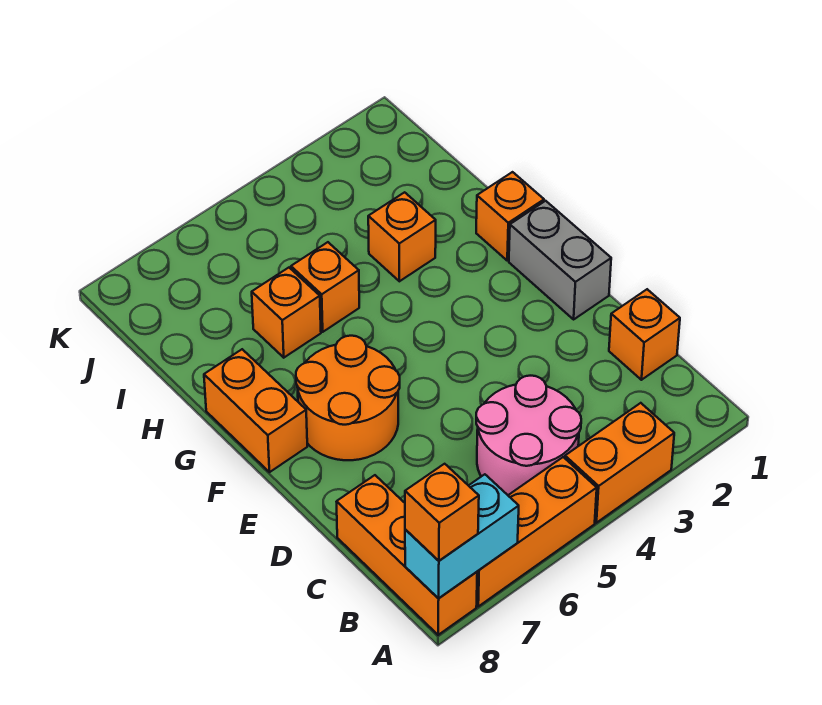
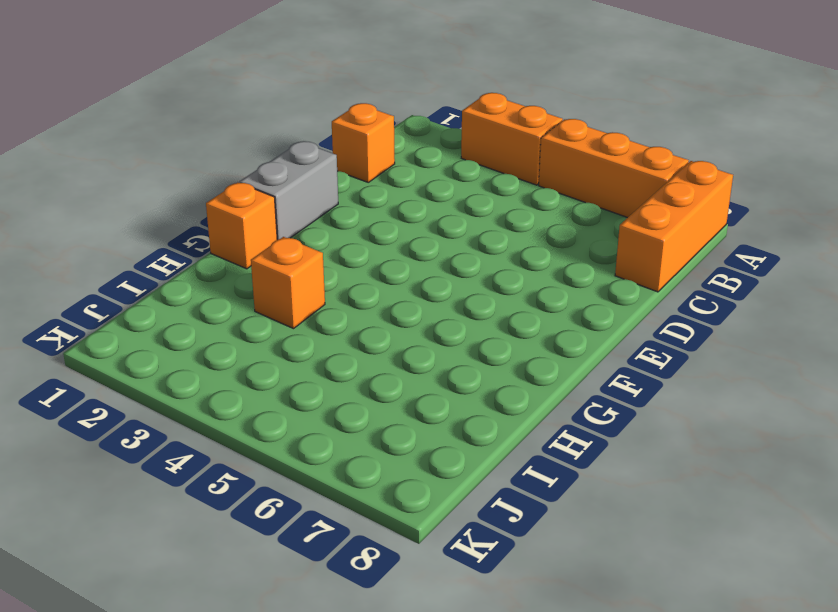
none -> pink round brick B4:C5 level 1
none -> orange round brick E6:F7 level 1
none -> orange brick F8:G8 level 1

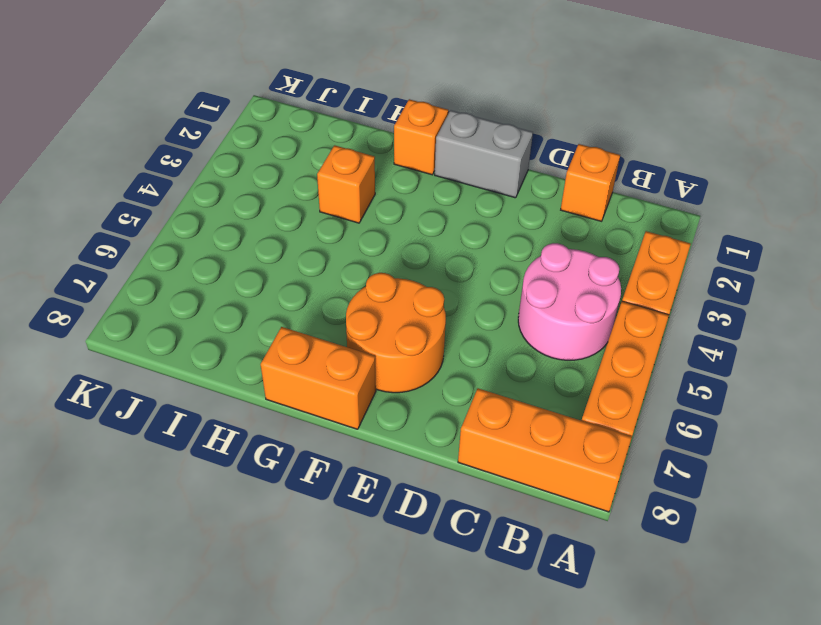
none -> orange brick H5 level 1
none -> orange brick H6 level 1
none -> cyan brick A7:A8 level 2

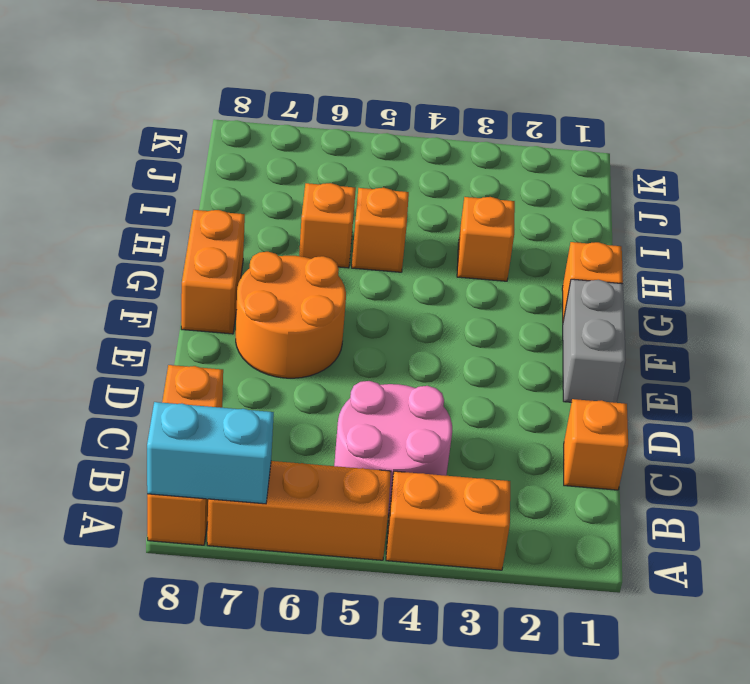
none -> orange brick A8 level 3

